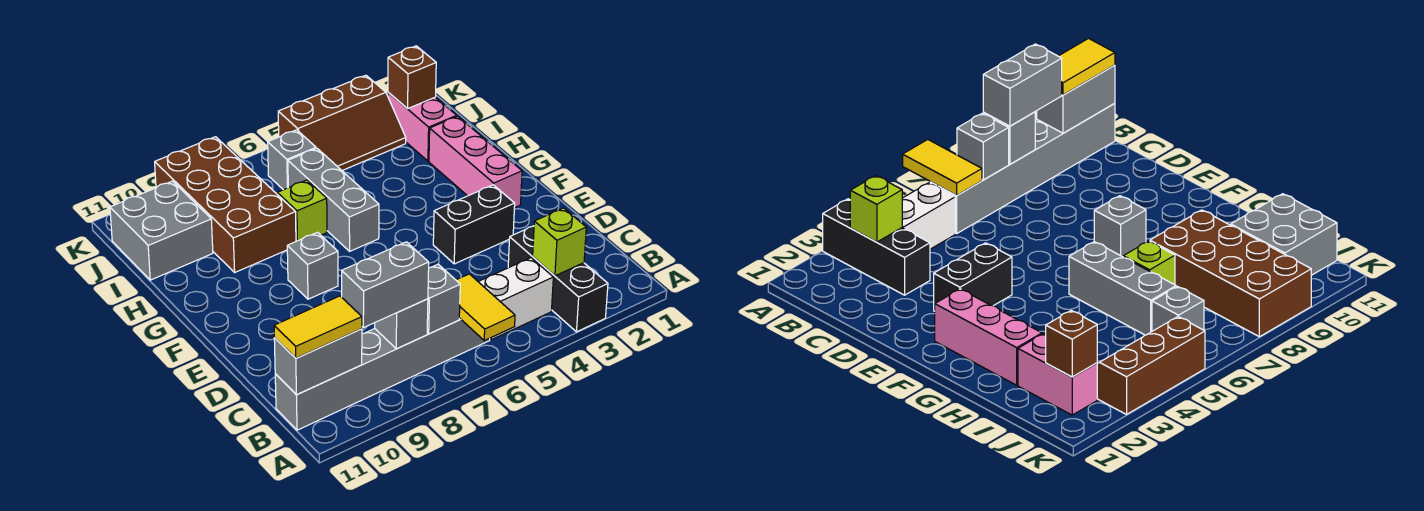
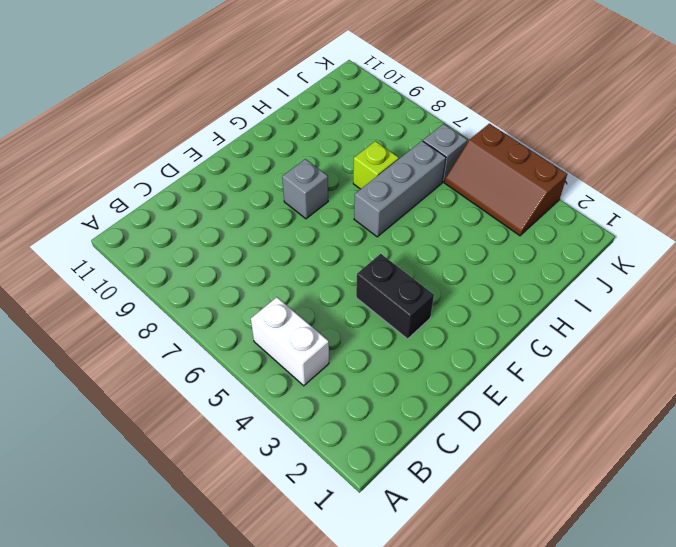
none -> black brick A3:C3 level 1
none -> grey brick B6:B11 level 1
none -> pink brick F2:H2 level 1

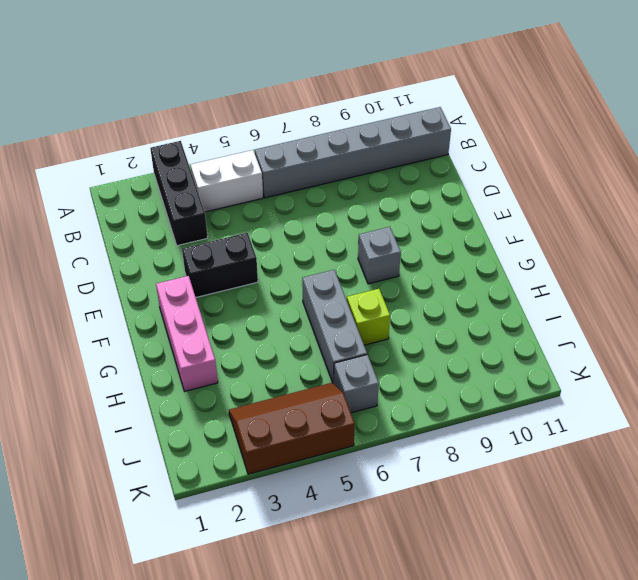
none -> brown brick H8:K9 level 1
none -> pink brick I2:J2 level 1
none -> grey brick I10:J11 level 1

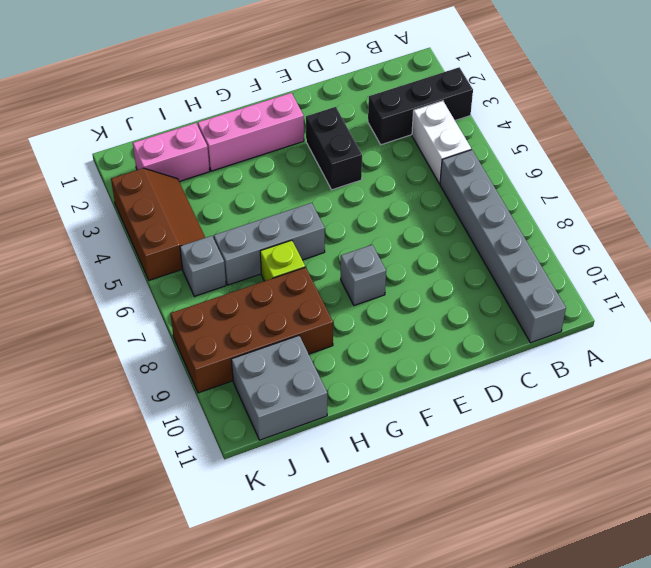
none -> yellow tile A6:B6 level 2
none -> lime brick B3 level 2
none -> grey brick B7 level 2

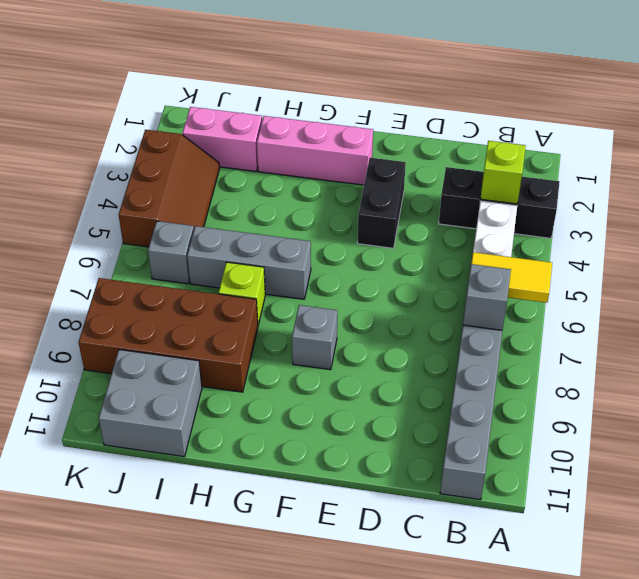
none -> grey brick B8 level 2
none -> grey brick B10:B11 level 2
none -> brown brick J2 level 2

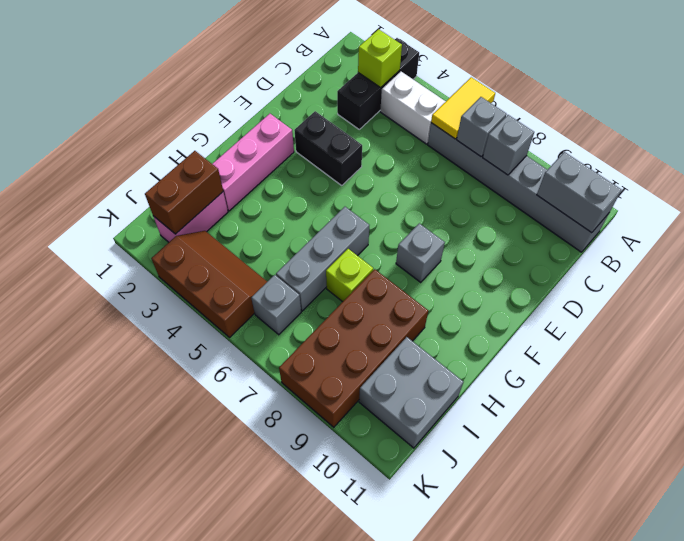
brown brick I2:J2 level 2 -> brown brick J2 level 2
none -> grey brick B8:B9 level 3
none -> yellow tile B10:B11 level 3

